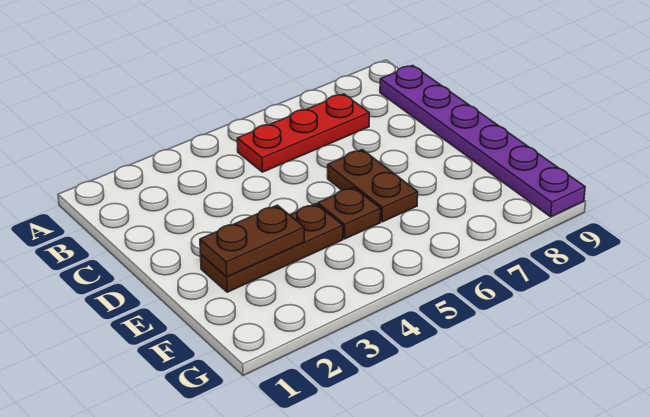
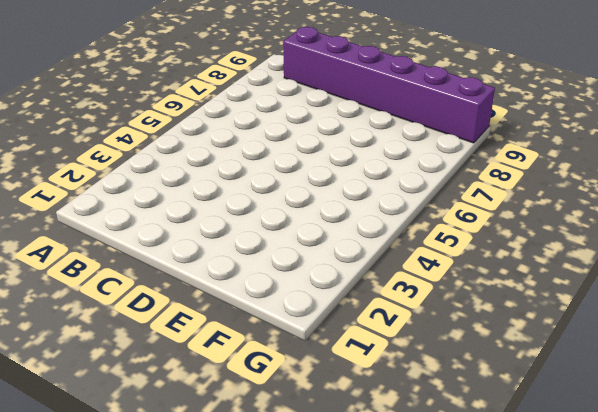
purple brick B9:G9 level 1 -> purple plate B9:G9 level 1
none -> red plate B5:B7 level 1
none -> brown plate D6:E6 level 1

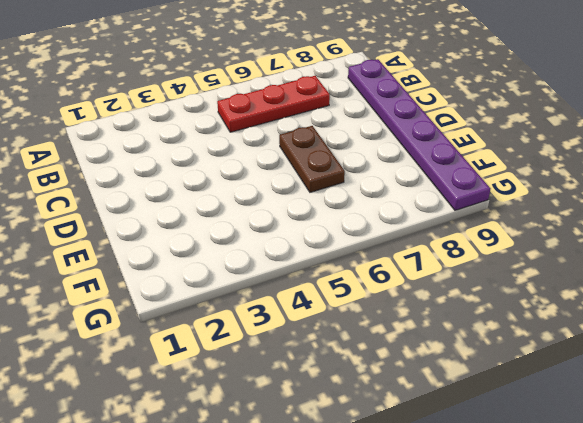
none -> brown plate E2:E4 level 1
none -> brown plate E5 level 1

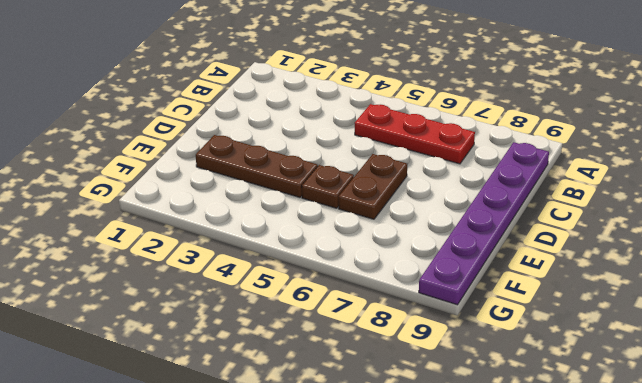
none -> brown plate E2:E3 level 2

